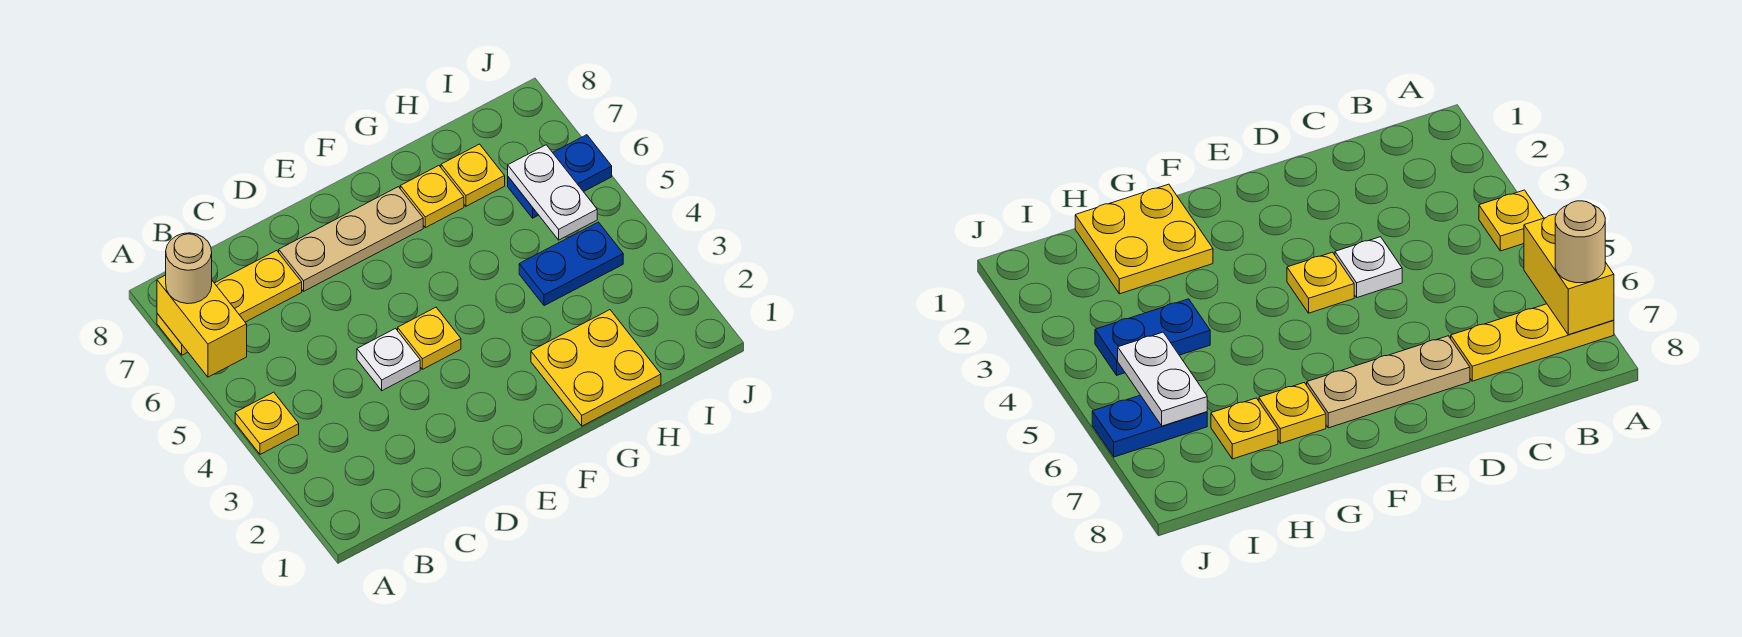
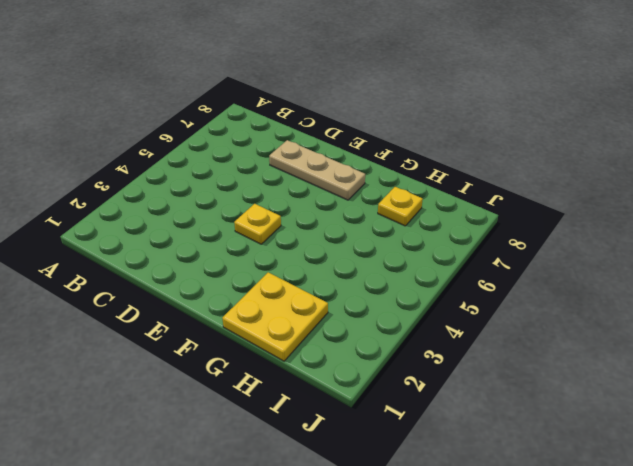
none -> yellow plate A4 level 1
none -> yellow plate A7:C7 level 1
none -> white plate D4 level 1

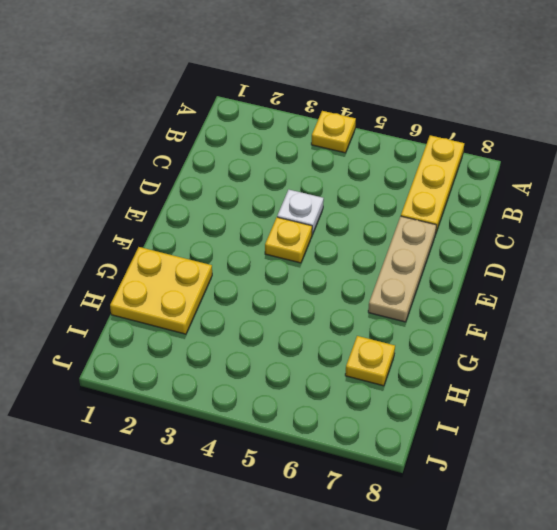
none -> yellow plate G7 level 1
none -> blue plate H4:I4 level 1
none -> blue plate I6:J6 level 1

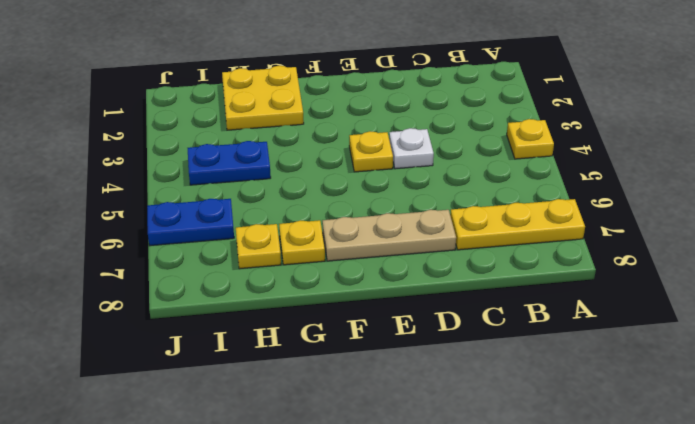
none -> yellow brick A6:A7 level 2
none -> white plate I5:I6 level 2
none -> tan round brick A7 level 3

